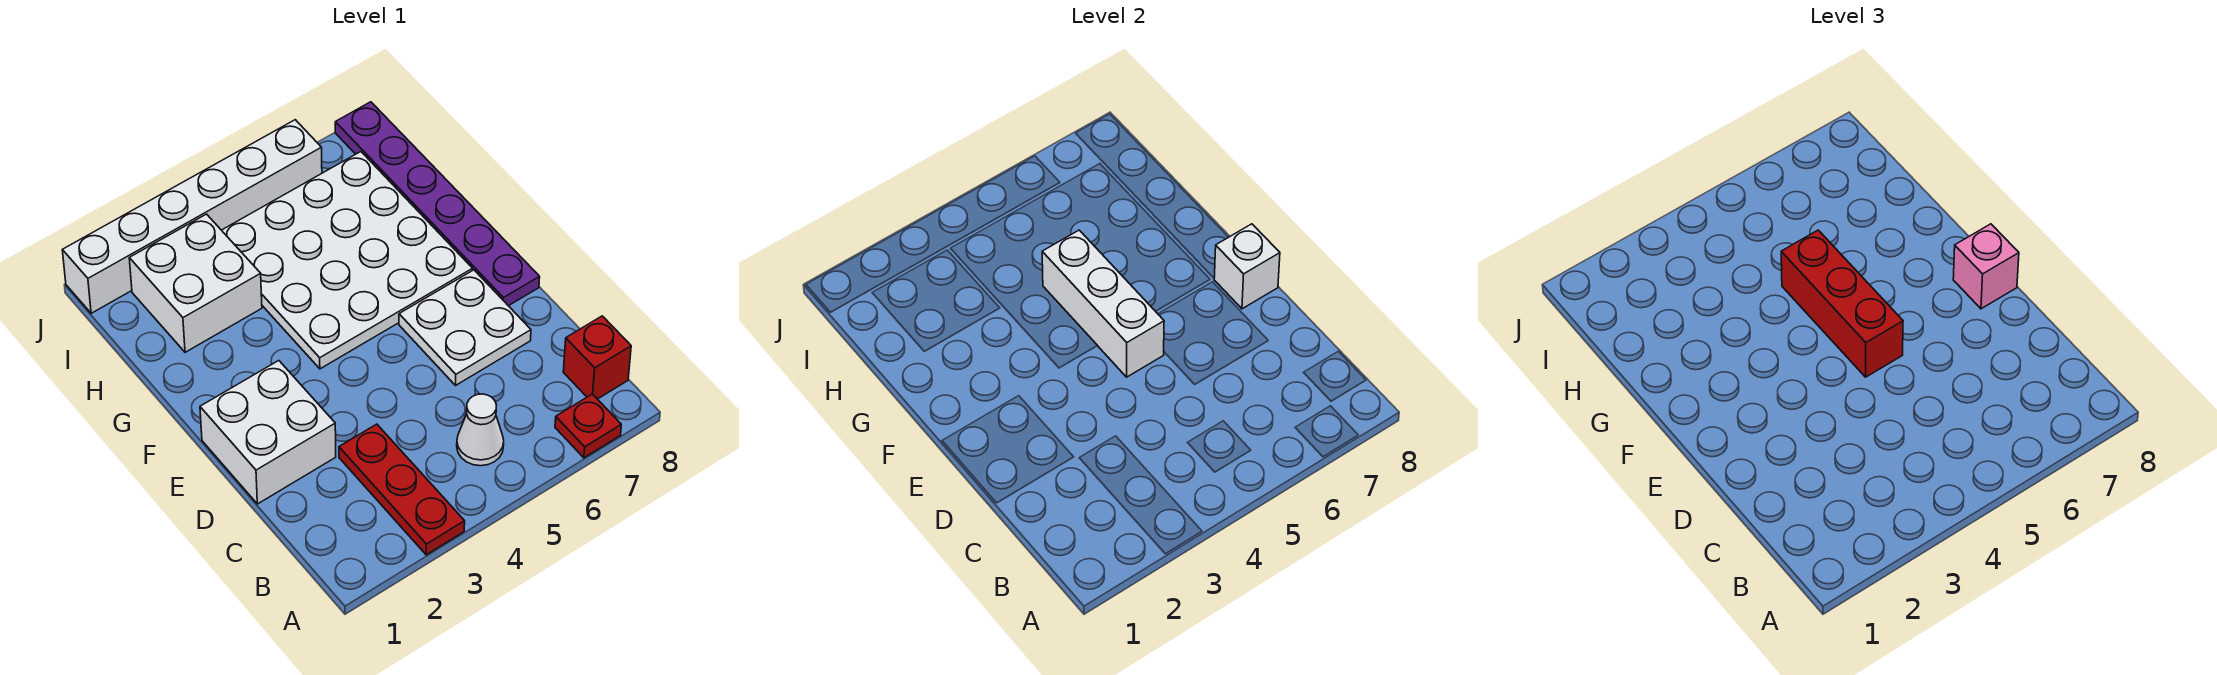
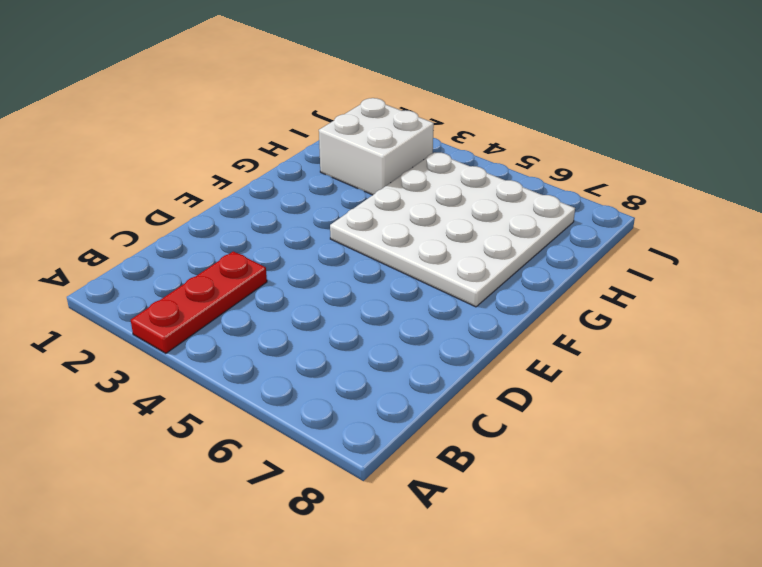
none -> red plate A7 level 1
none -> white cone B5 level 1
none -> red brick B8 level 1

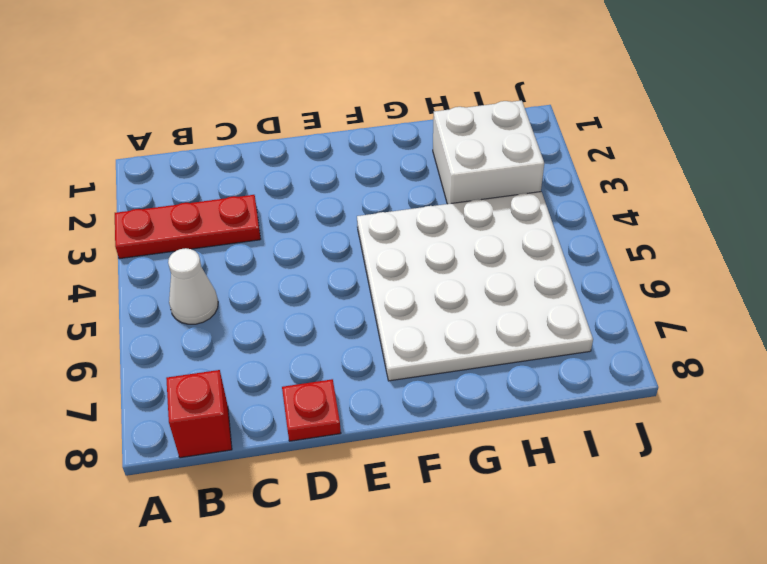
red plate D8 level 1 -> red plate A7 level 1
none -> white brick D1:E2 level 1
none -> white plate D6:E7 level 1
none -> purple plate E8:J8 level 1

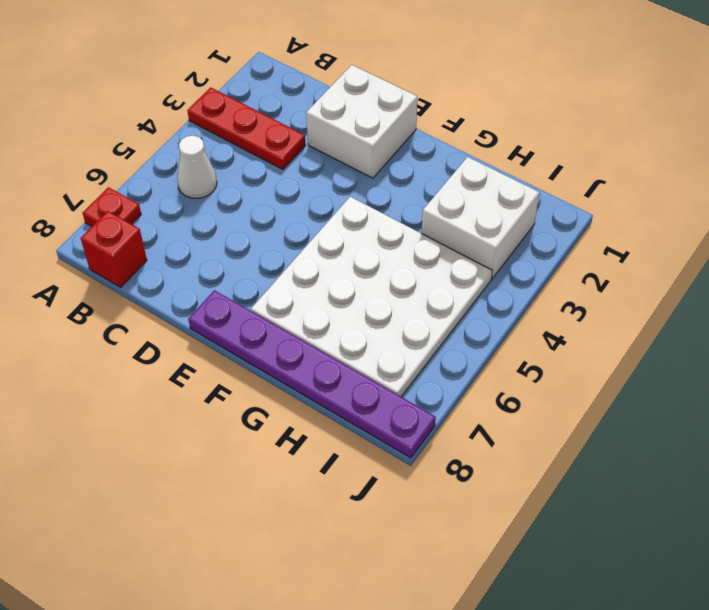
none -> white plate D6:E7 level 1
none -> white brick J1:J6 level 1
none -> white brick E5:G5 level 2

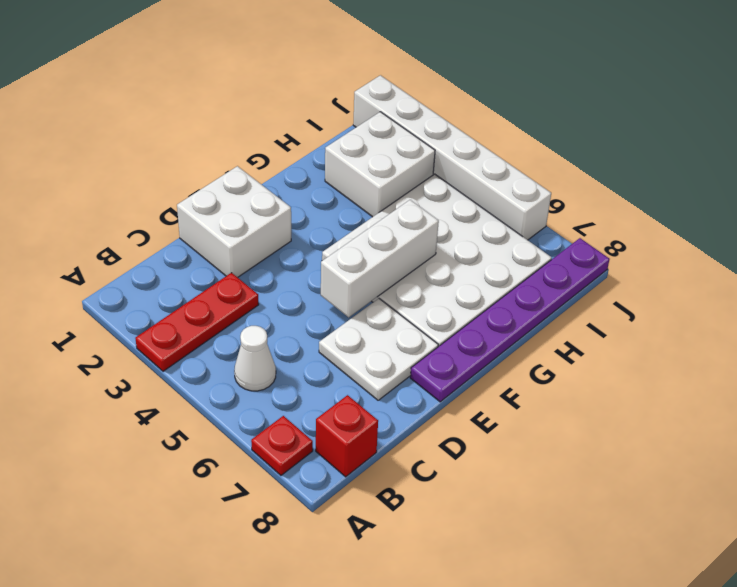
none -> white brick E8 level 2
none -> red brick E5:G5 level 3
none -> pink brick E8 level 3

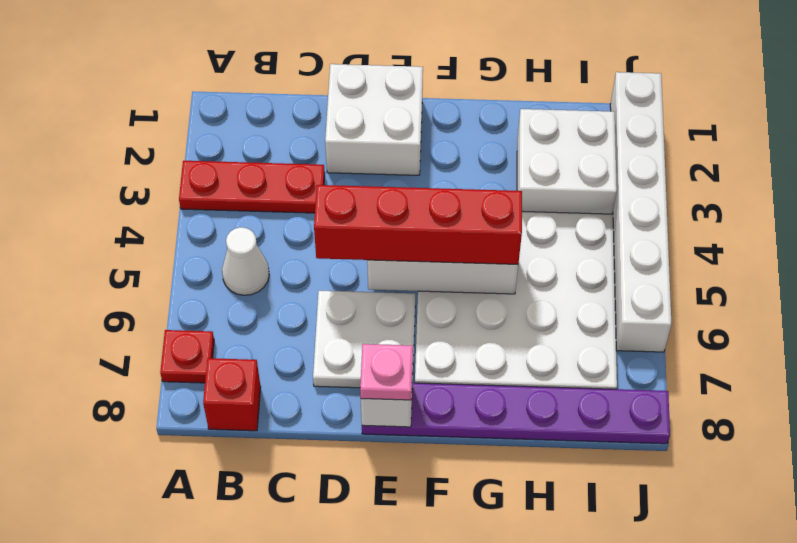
red brick D5:G5 level 3 -> red brick E5:G5 level 3
pink plate E8 level 3 -> pink brick E8 level 3

